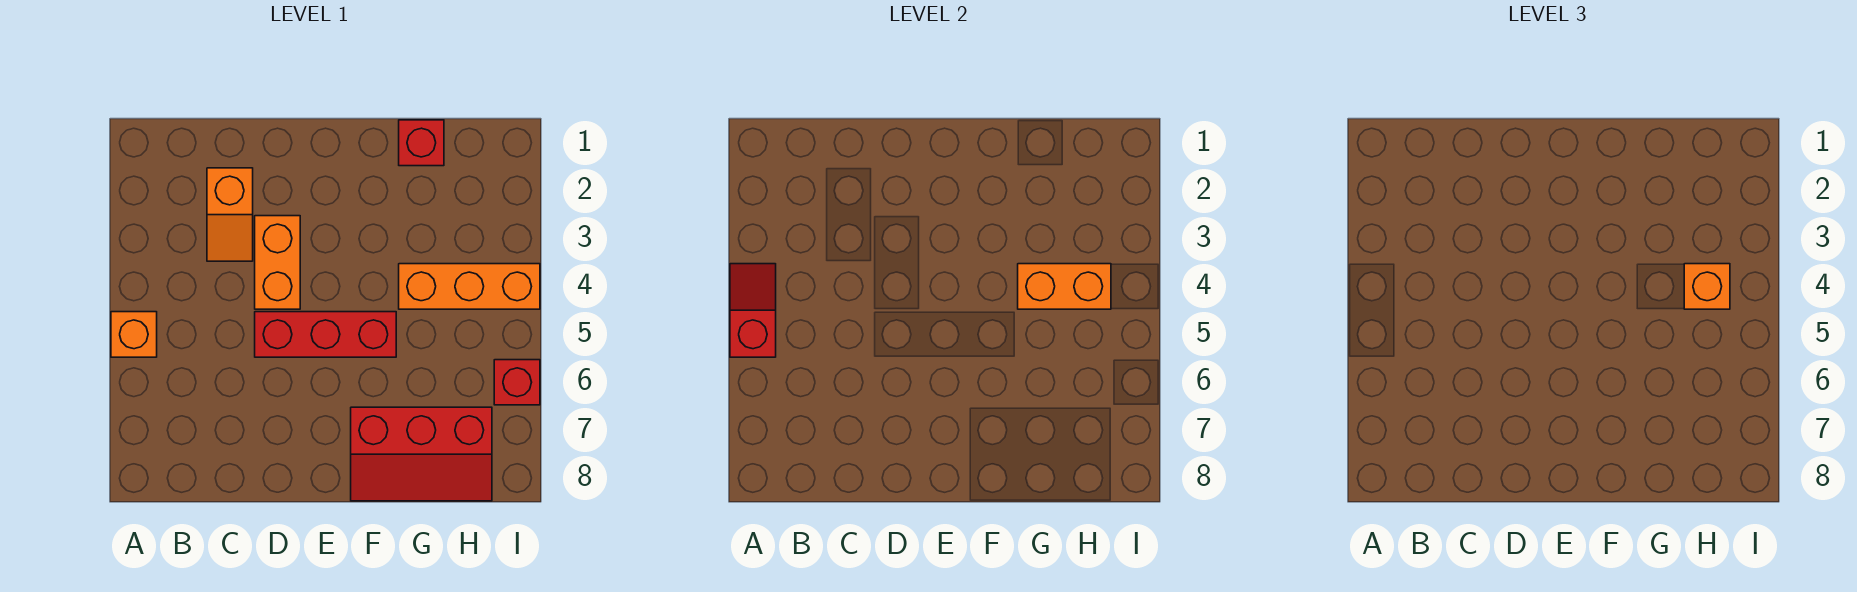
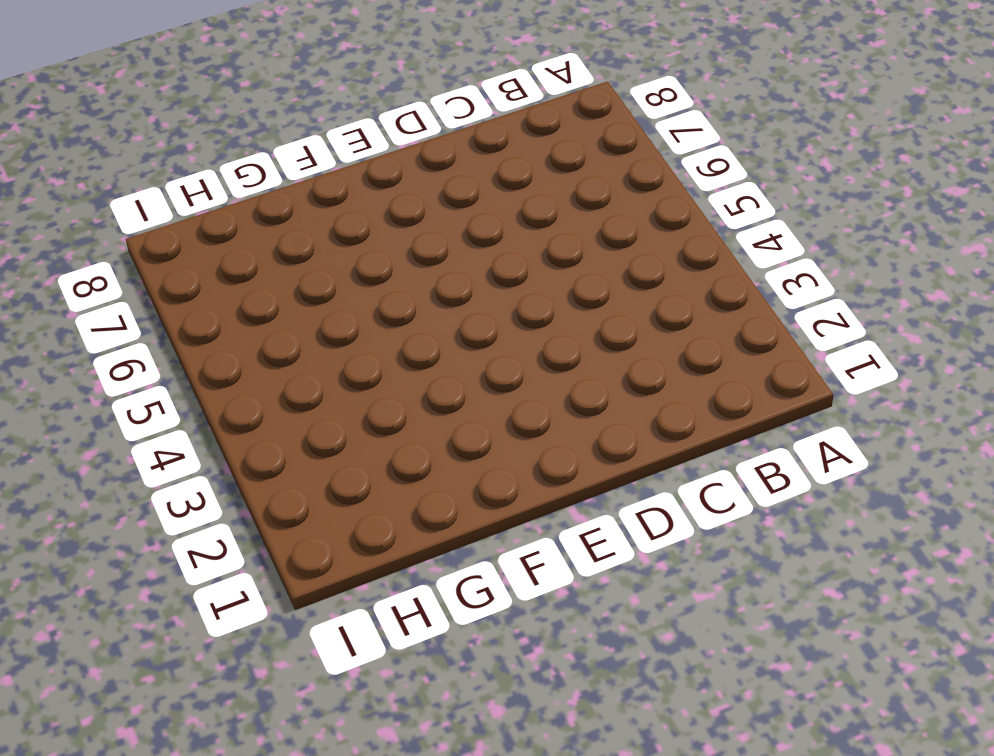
none -> orange brick A5 level 1
none -> orange slope C2:C3 level 1 top 2

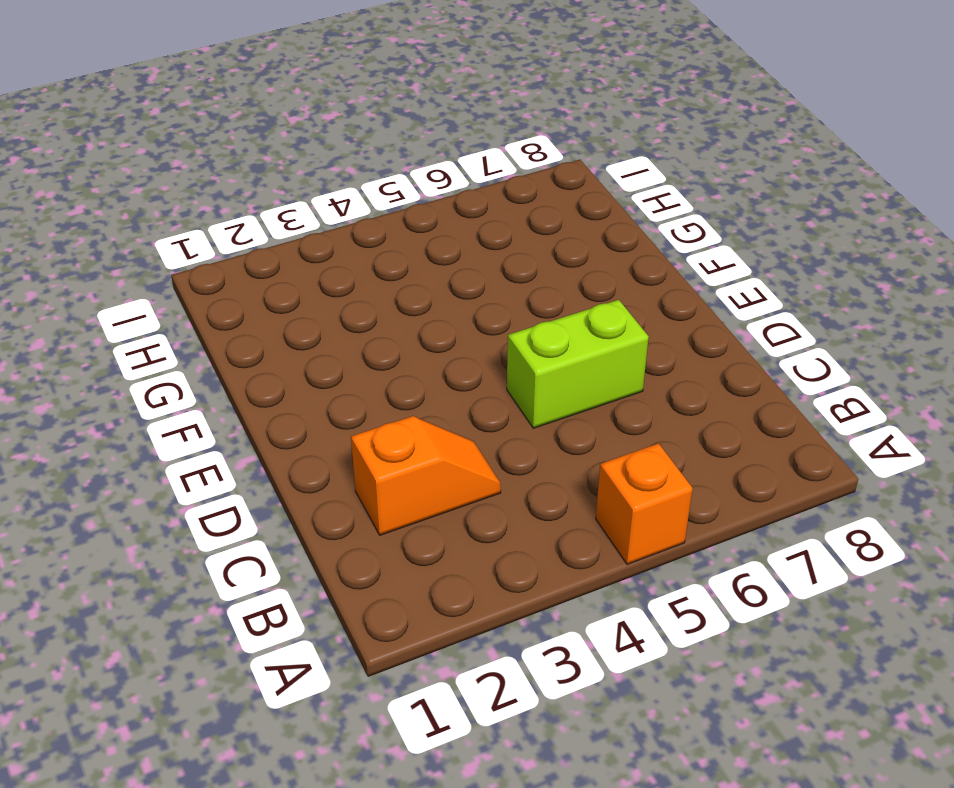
lime brick D5:D6 level 1 -> red brick D5:F5 level 1
none -> orange brick D3:D4 level 1
none -> red slope F7:H8 level 1 top 7

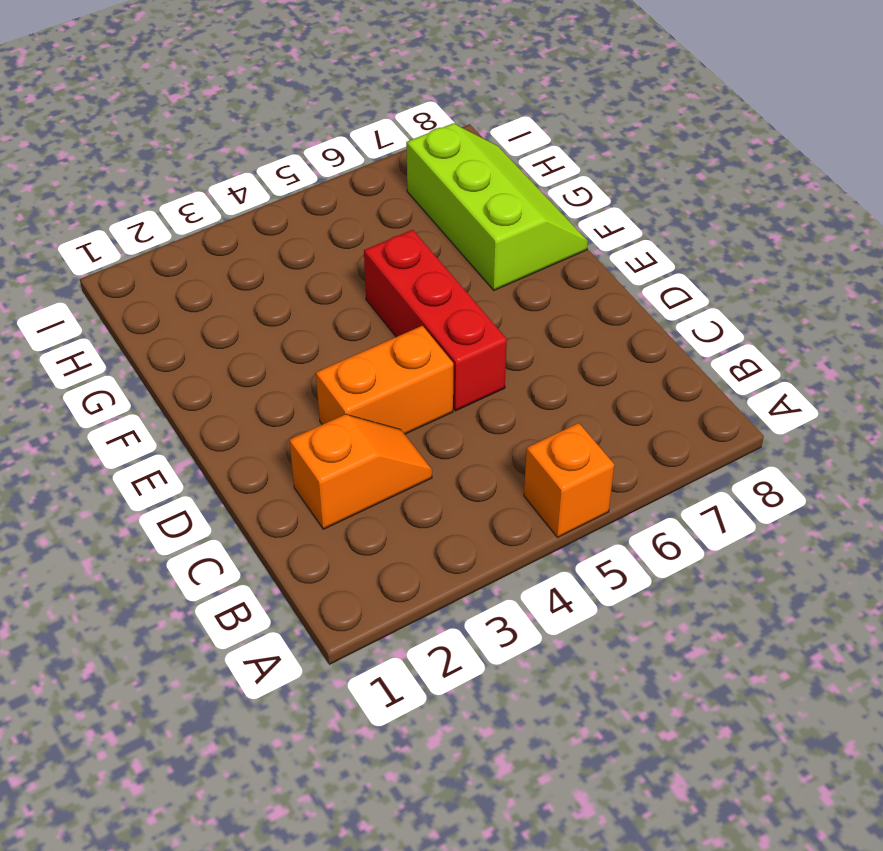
lime slope F7:H8 level 1 top 7 -> red slope F7:H8 level 1 top 7
none -> red brick G1 level 1
none -> orange brick G4:I4 level 1

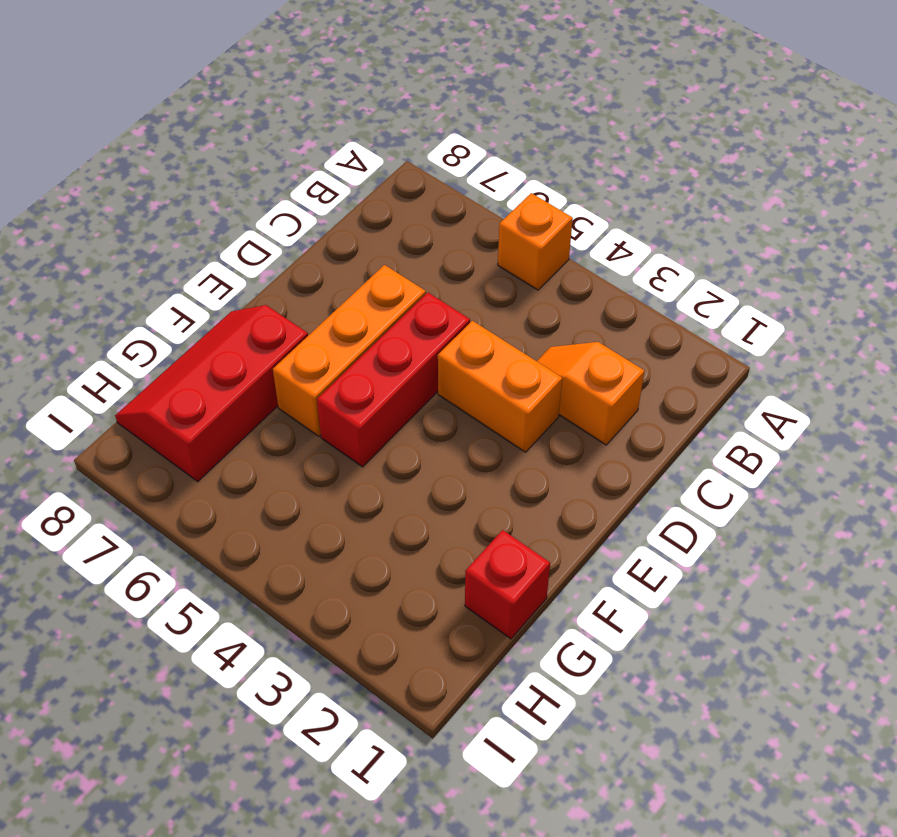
orange brick D6:F6 level 1 -> orange brick G4:I4 level 1
none -> red brick I6 level 1
none -> red slope A4:A5 level 2 top 5

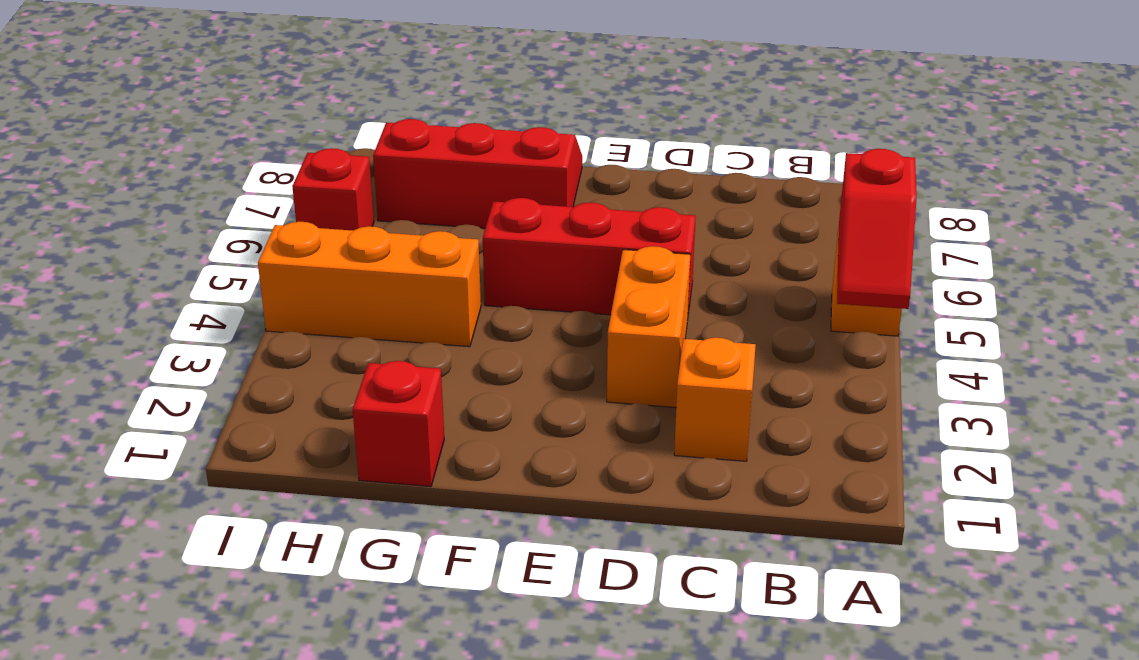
none -> orange brick G4:H4 level 2
none -> orange brick H4 level 3

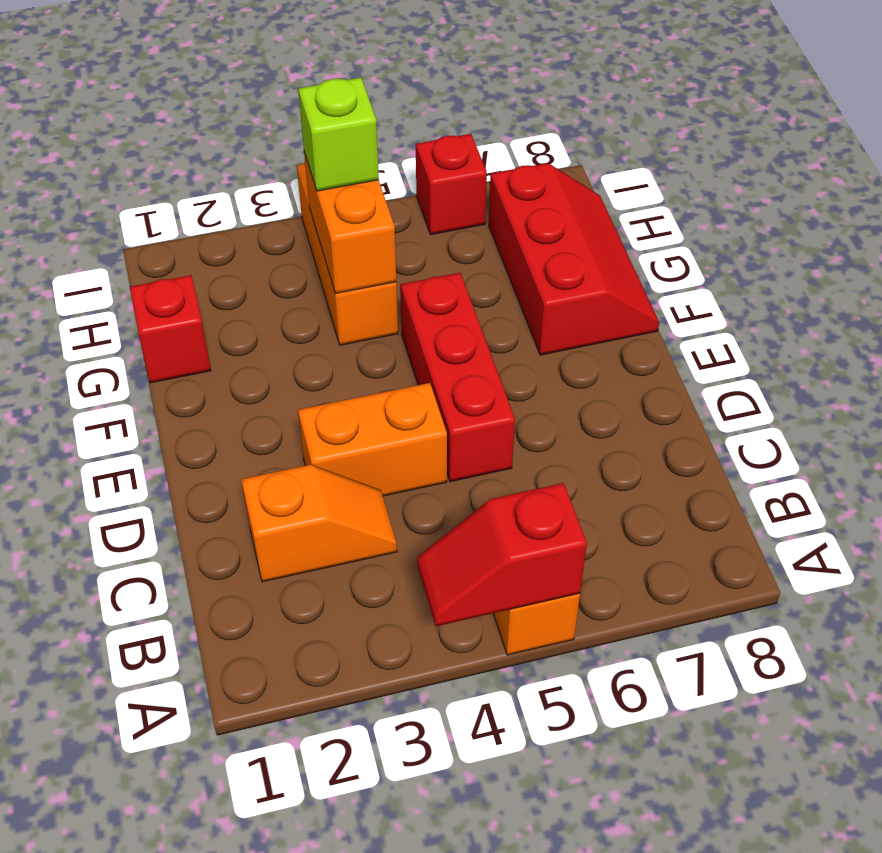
lime brick H4 level 3 -> orange brick H4 level 3

